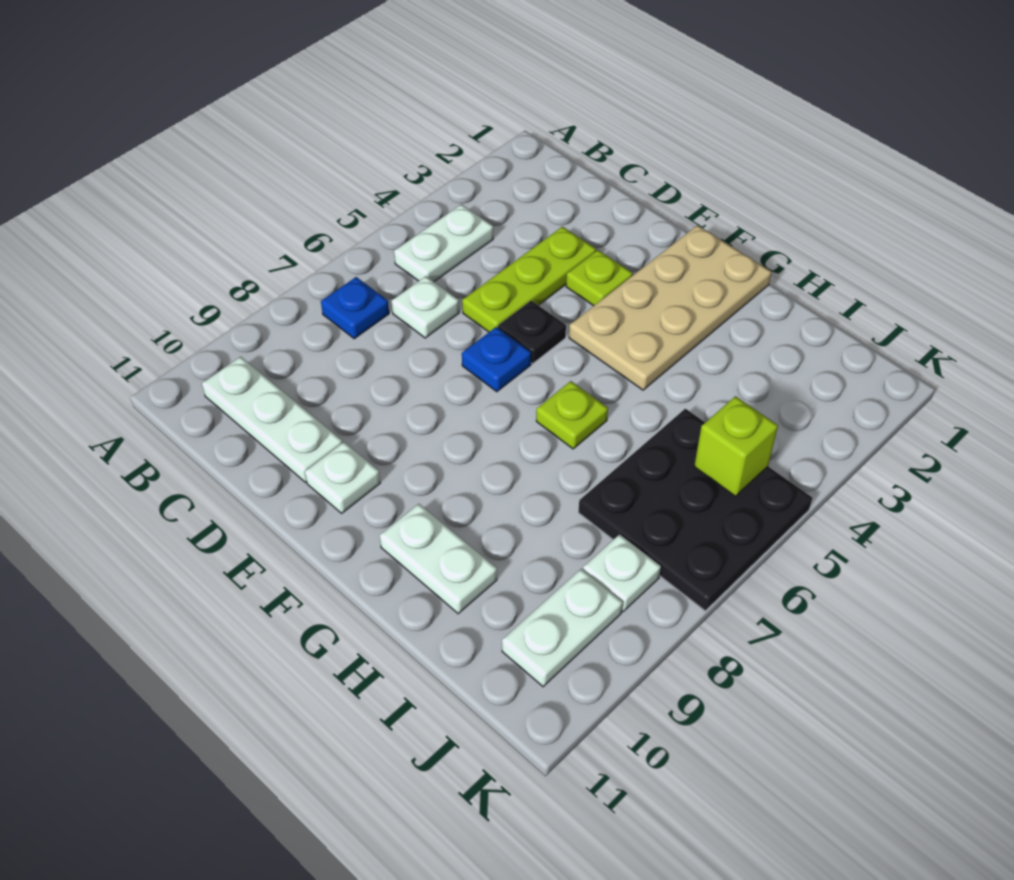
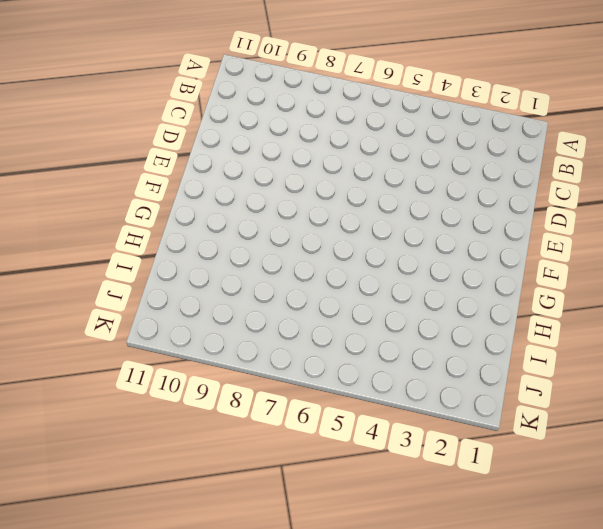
none -> white plate B4:B5 level 1
none -> blue plate B7 level 1
none -> white plate B10:D10 level 1

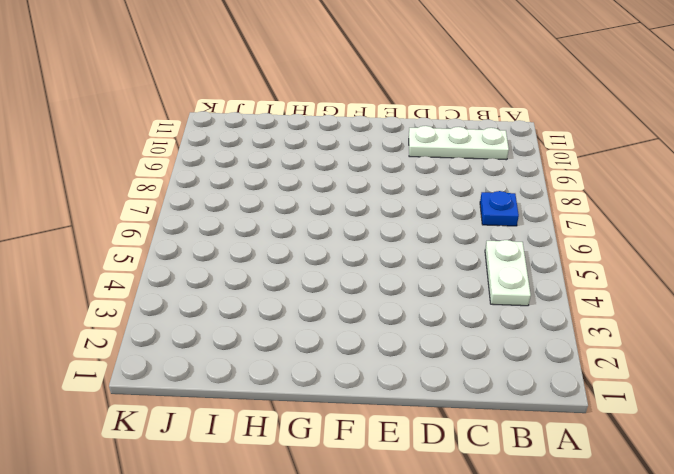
none -> white plate C6 level 1
none -> lime plate D3:D5 level 1
none -> lime plate E3 level 1

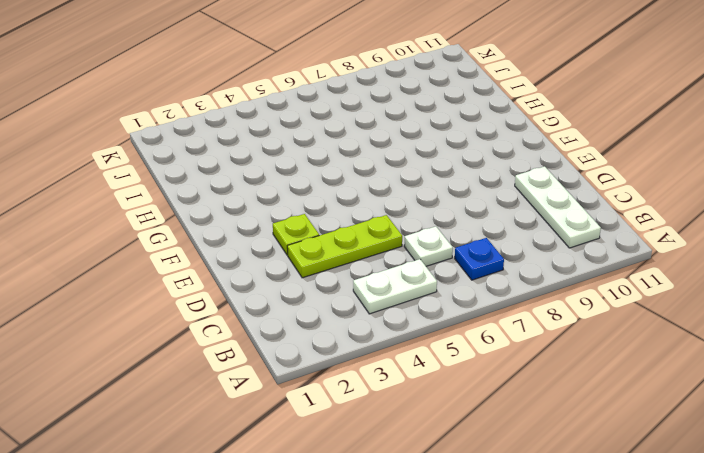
none -> black plate E5 level 1
none -> blue plate E6 level 1
none -> white plate E10 level 1

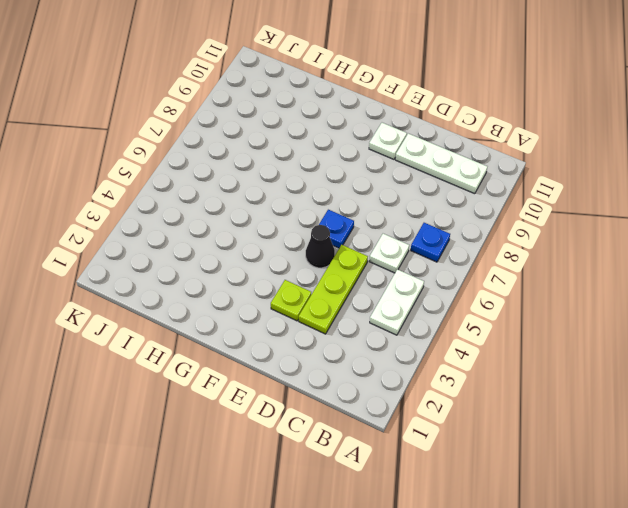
black cone E5 level 1 -> black plate E5 level 1
none -> tan plate F1:G4 level 1
none -> lime plate G6 level 1
none -> white plate G10:H10 level 1

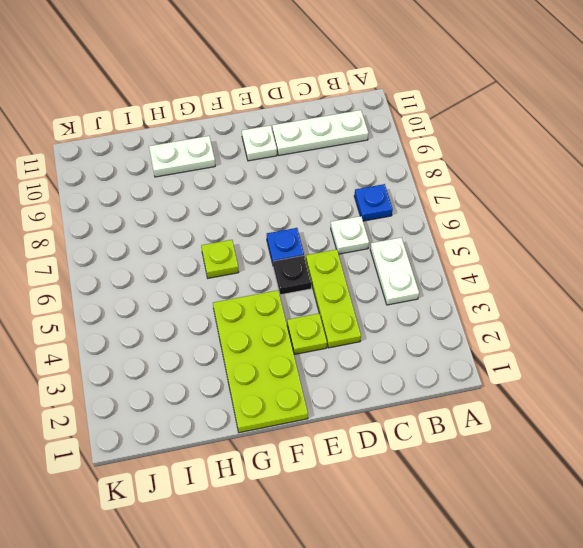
lime plate F1:G4 level 1 -> tan plate F1:G4 level 1
none -> black plate I5:K7 level 1
none -> white plate J8 level 1
none -> white plate J9:J10 level 1

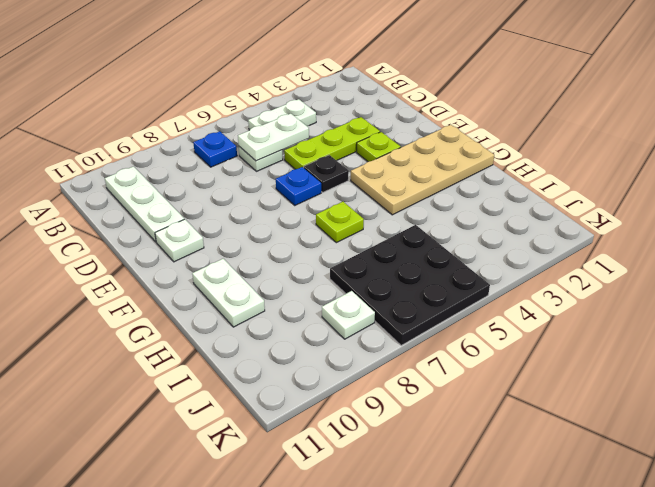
white plate C5:C6 level 2 -> white plate J9:J10 level 1
none -> lime brick J5 level 2

